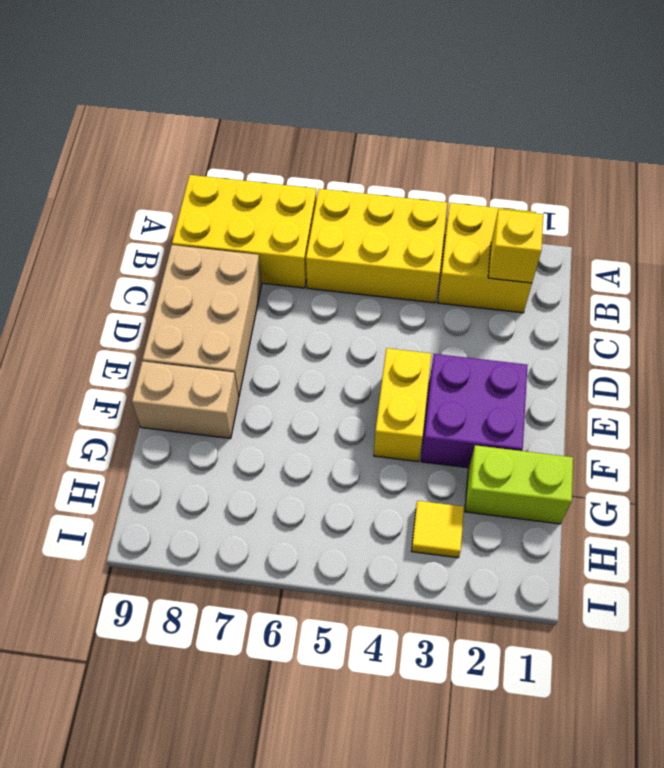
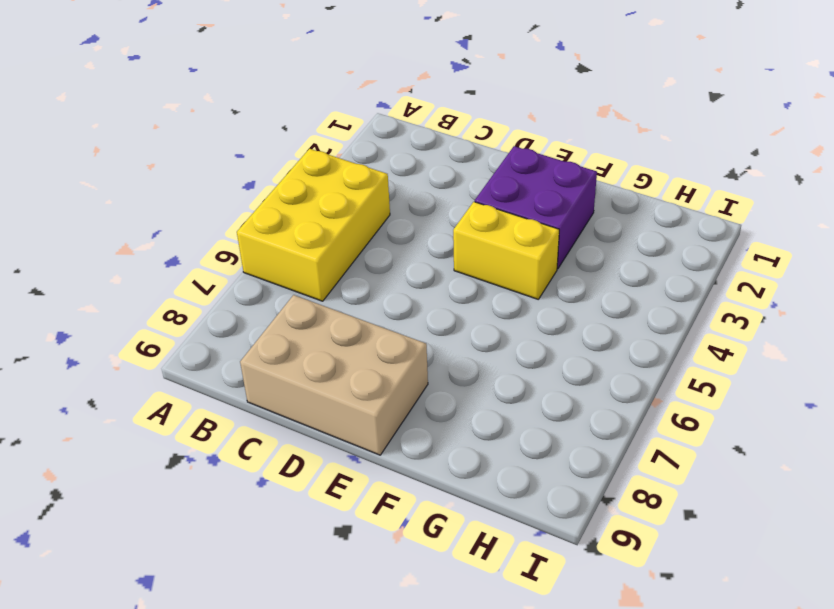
none -> yellow brick A2:B3 level 1
none -> yellow brick A7:B9 level 1

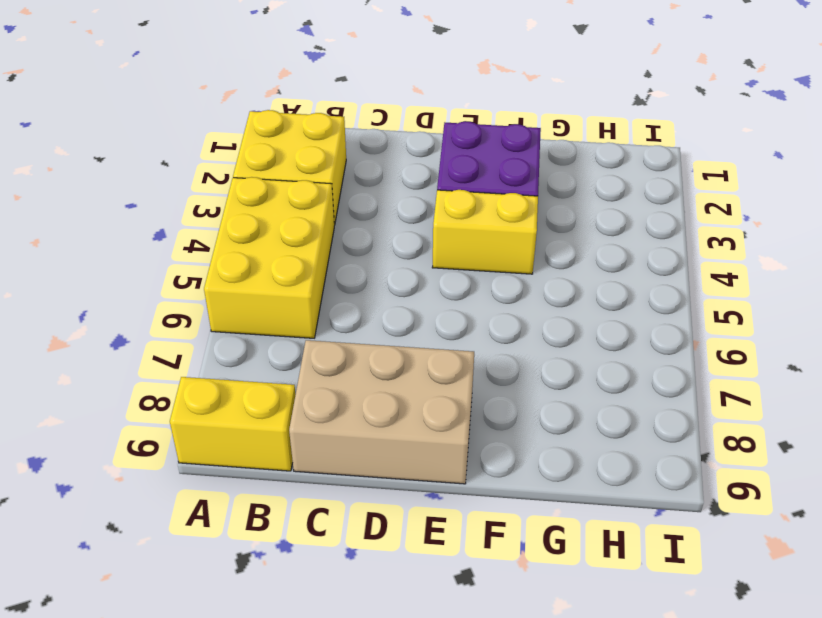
yellow brick A9:B9 level 1 -> yellow brick A7:B9 level 1
none -> tan brick F8:F9 level 1
none -> lime brick G1:G2 level 1

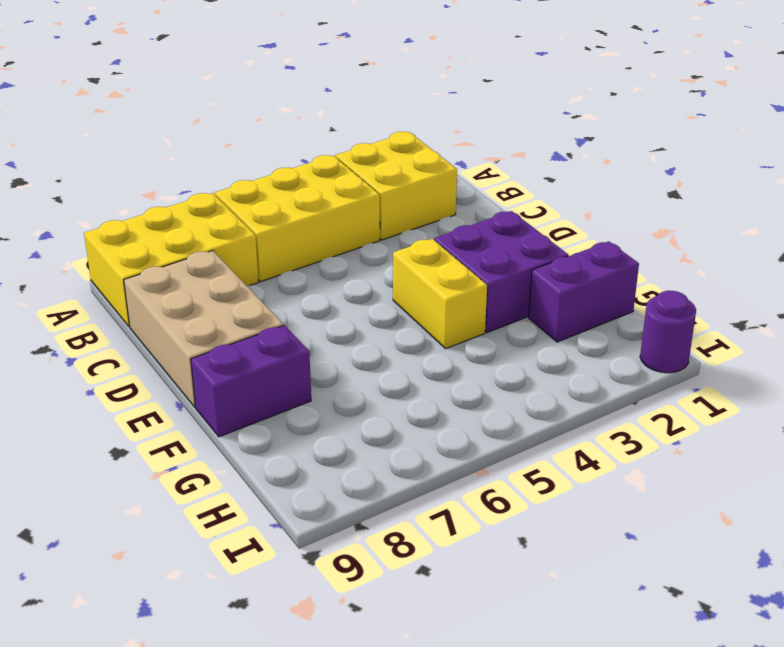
purple brick F8:F9 level 1 -> tan brick F8:F9 level 1
purple brick G1:G2 level 1 -> lime brick G1:G2 level 1
purple round brick I1 level 1 -> none
none -> yellow tile H3 level 1
none -> yellow brick B2 level 2

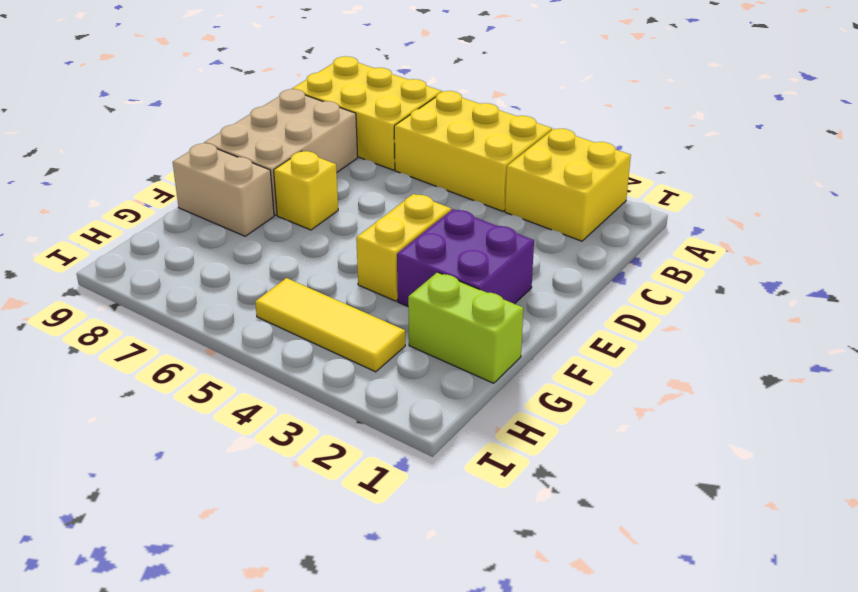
yellow brick E7 level 1 -> yellow brick B2 level 2
yellow tile H3:H5 level 1 -> yellow tile H3 level 1

